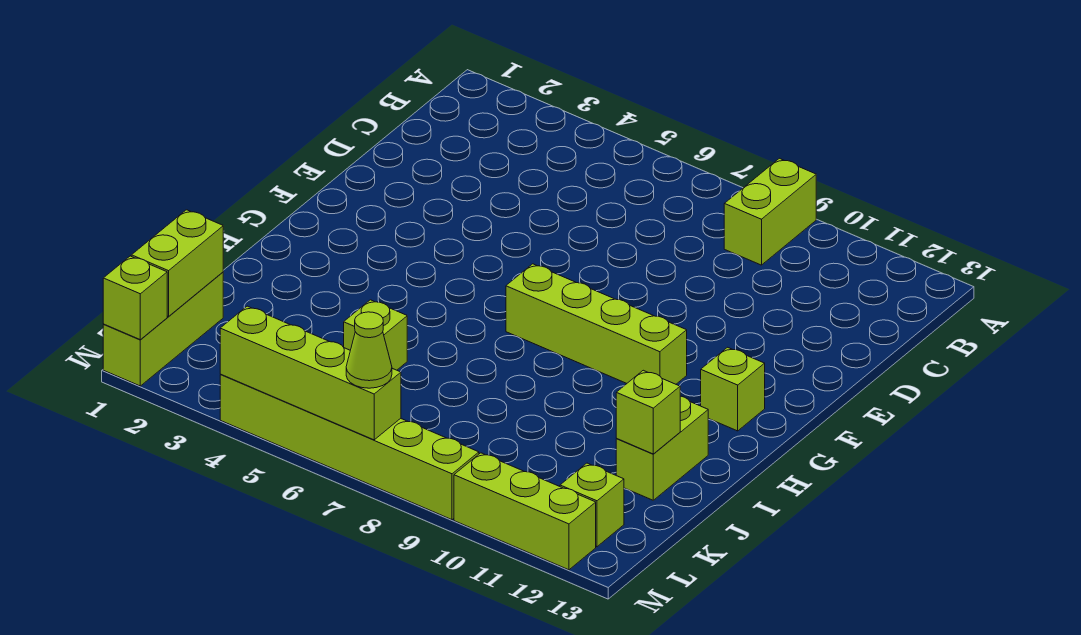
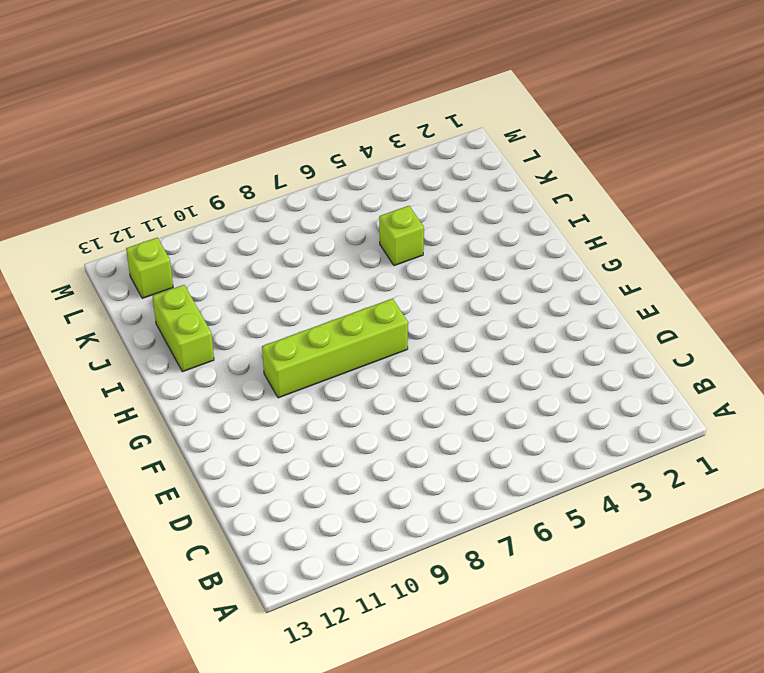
none -> lime brick A9:B9 level 1
none -> lime brick G12 level 1
none -> lime brick K1:M1 level 1

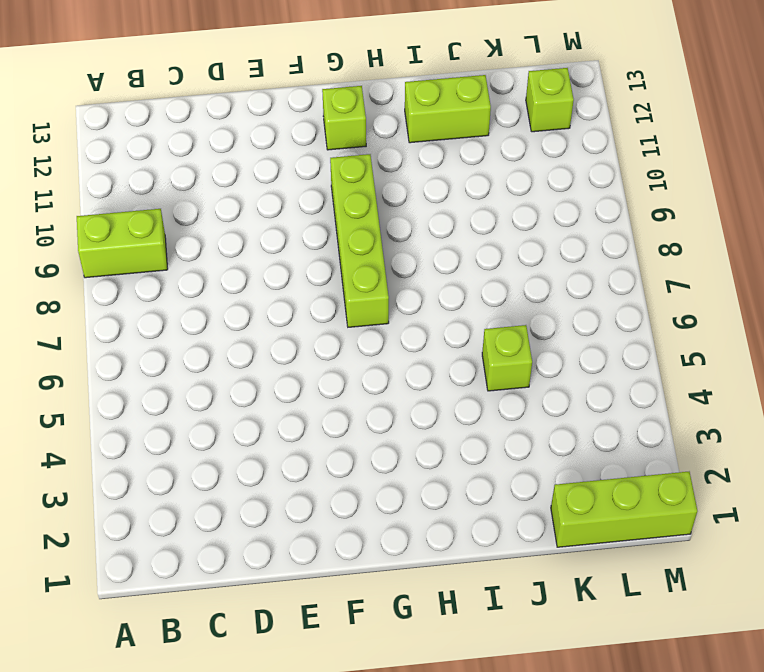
none -> lime brick M4:M9 level 1
none -> lime brick M10:M12 level 1
none -> lime brick J12 level 2

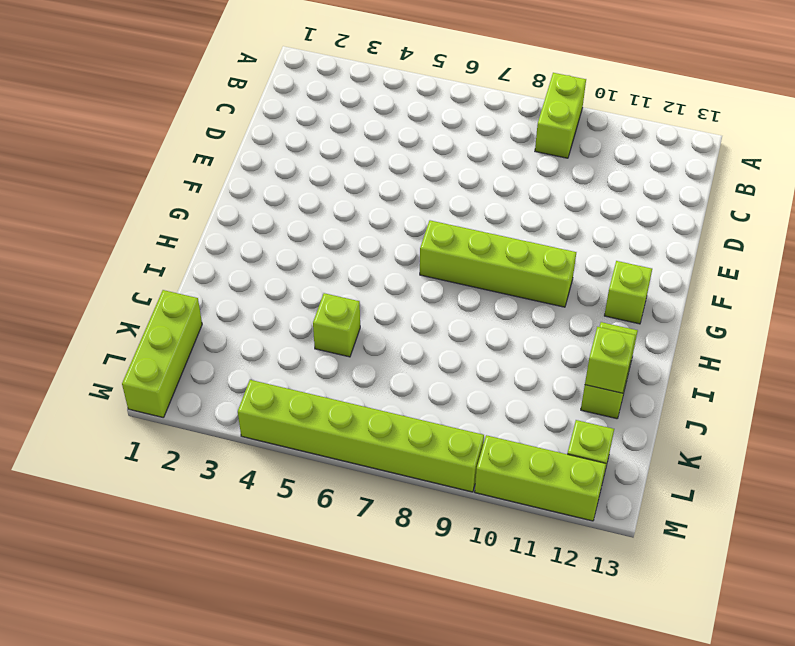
none -> lime brick K1:L1 level 2
none -> lime brick M1 level 2
none -> lime brick M4:M7 level 2

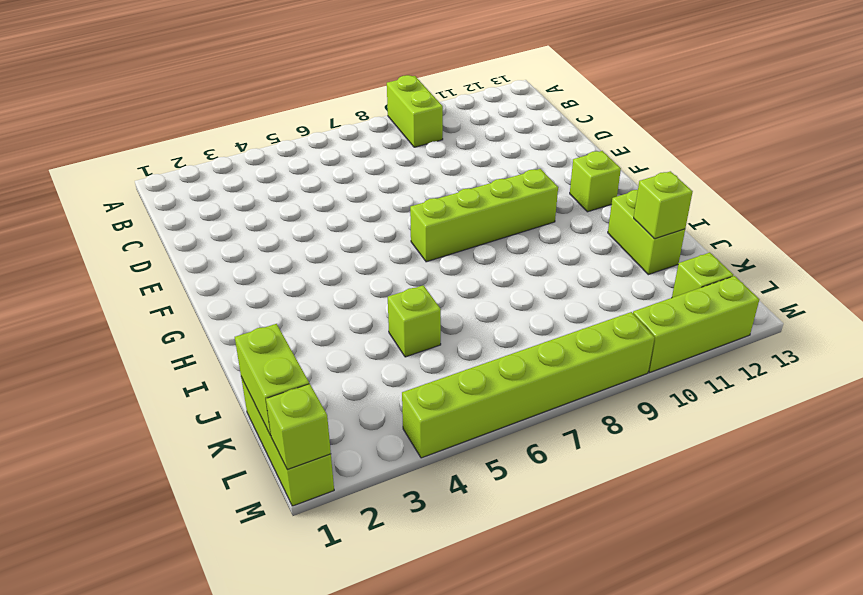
none -> lime brick M4:M7 level 2
none -> lime cone M7 level 3

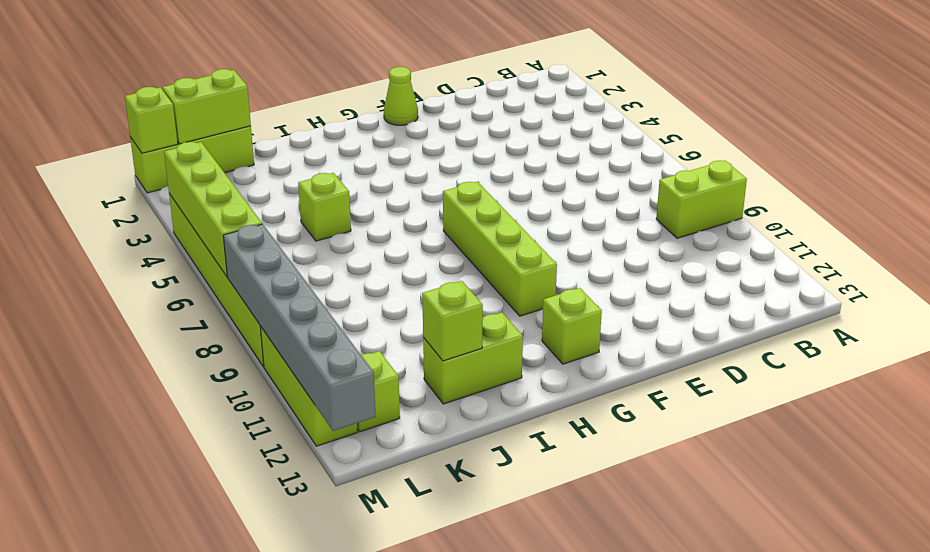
lime cone F1 level 1 -> lime cone M7 level 3
grey brick M8:M13 level 2 -> none

